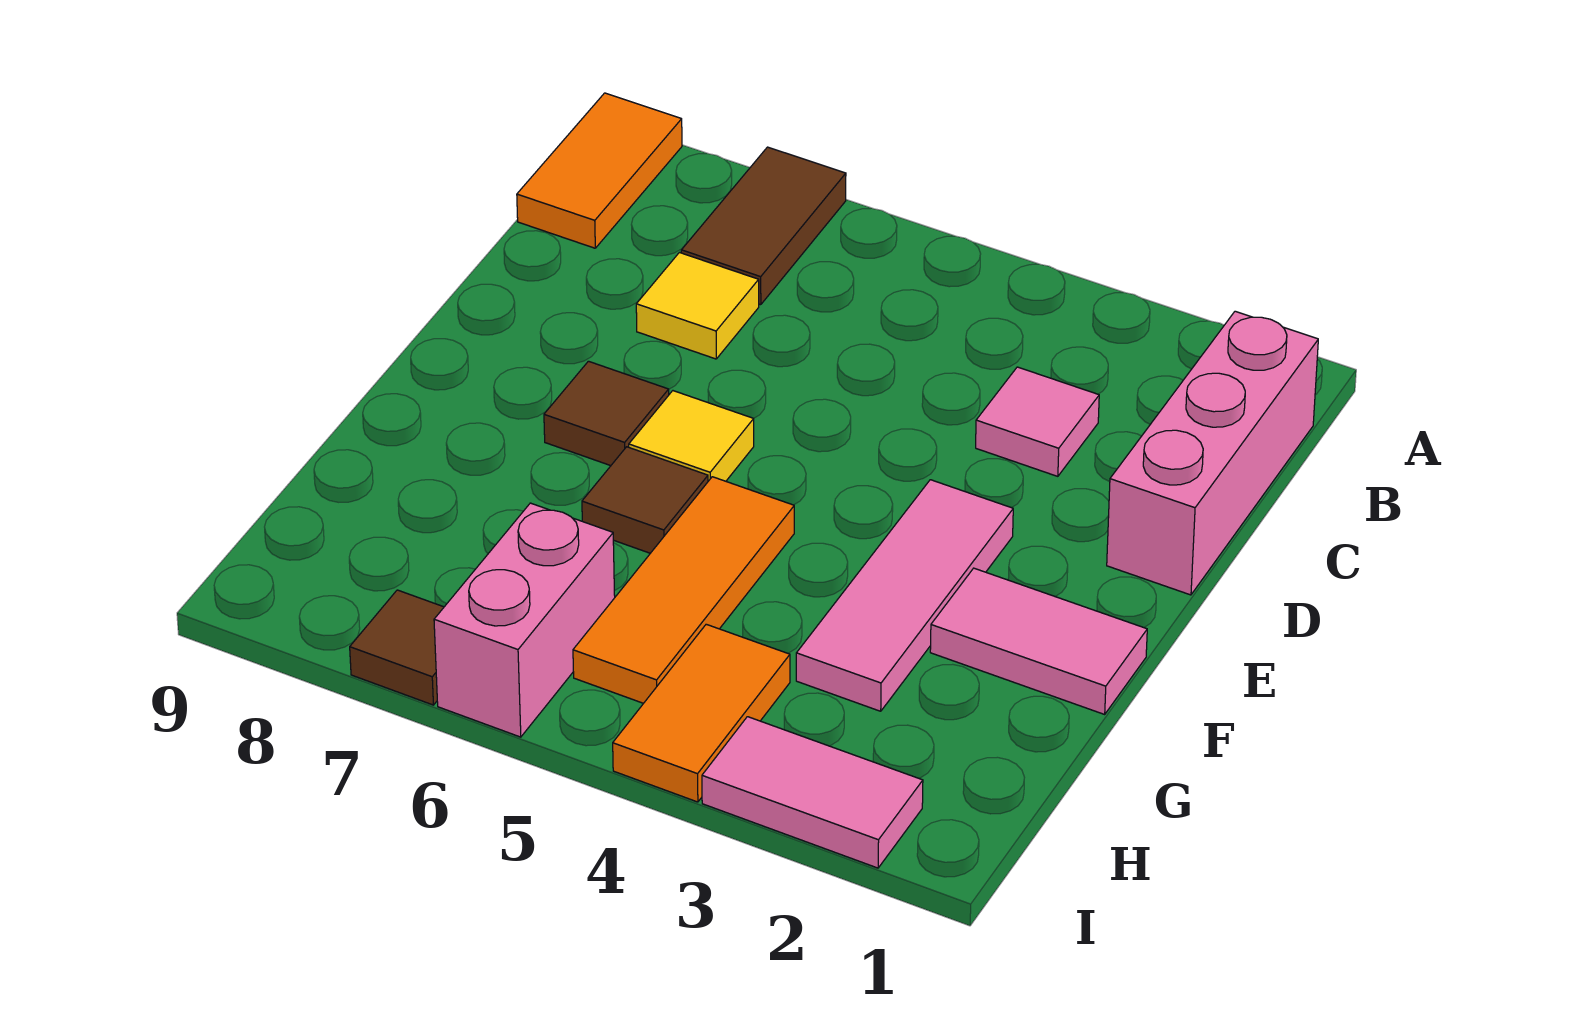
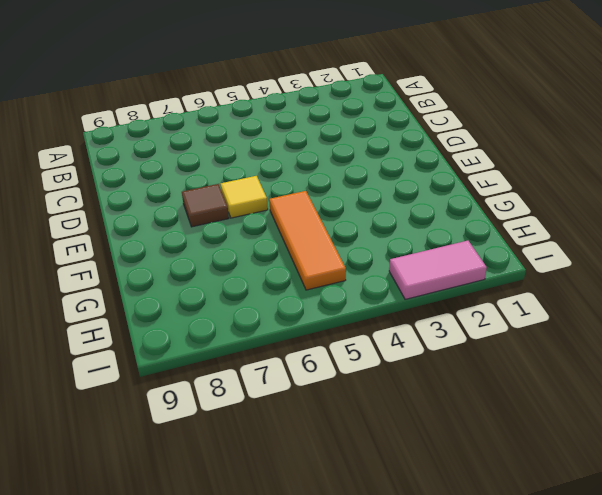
none -> brown tile A7:B7 level 1
none -> orange tile A9:B9 level 1
none -> pink brick B1:D1 level 1

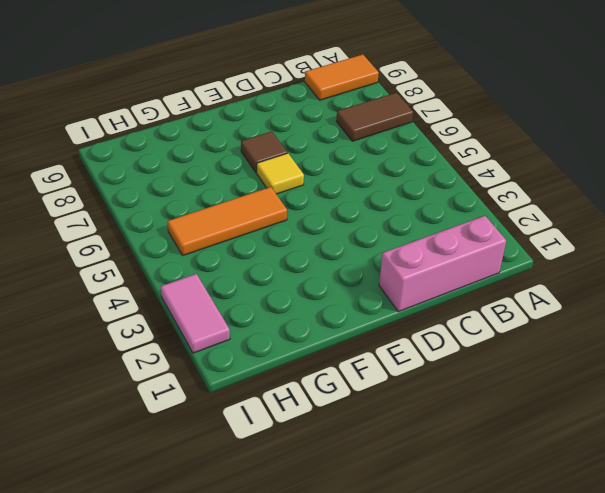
none -> pink tile C3 level 1
none -> yellow tile C7 level 1
none -> pink tile E3:G3 level 1

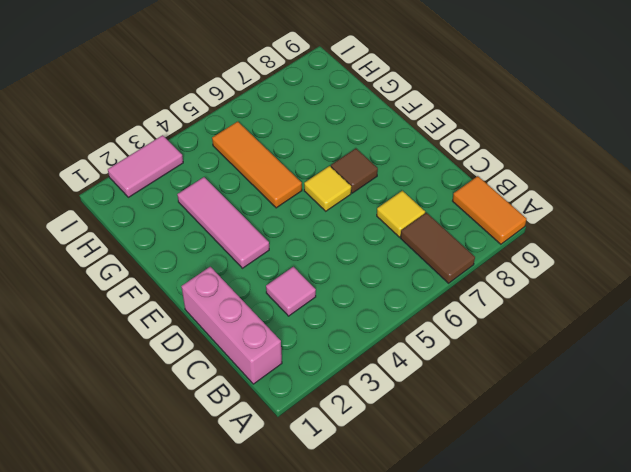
none -> pink tile F1:F2 level 1
none -> brown tile F6 level 1
none -> orange tile H4:I4 level 1

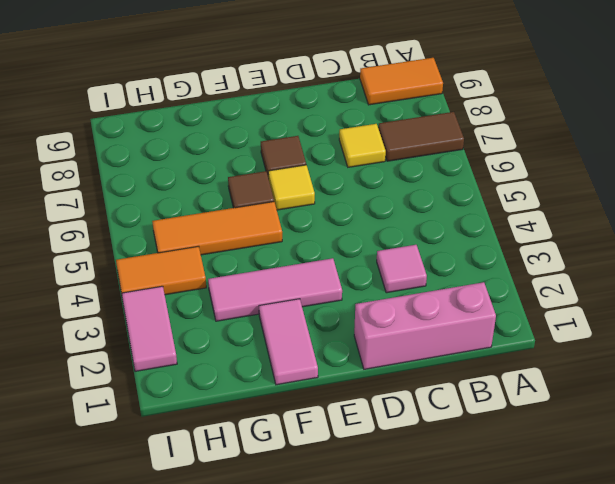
none -> pink brick H6:I6 level 1
none -> brown tile I7 level 1

